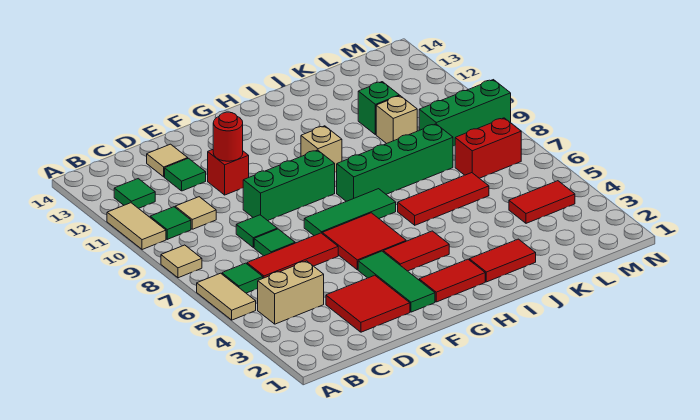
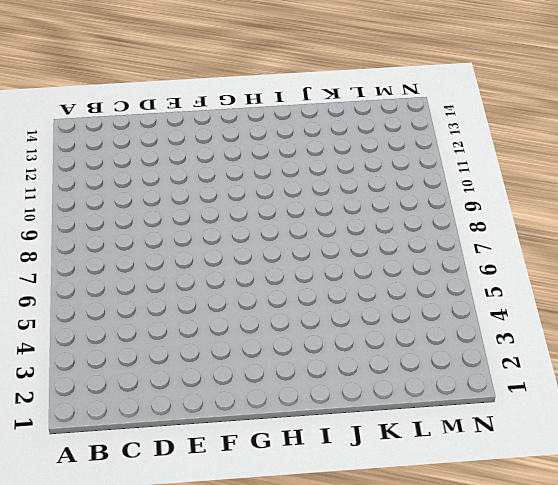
none -> tan tile A5:A6 level 1
none -> tan tile A8 level 1
none -> tan tile A10:A11 level 1
none -> tan brick B4:C4 level 1

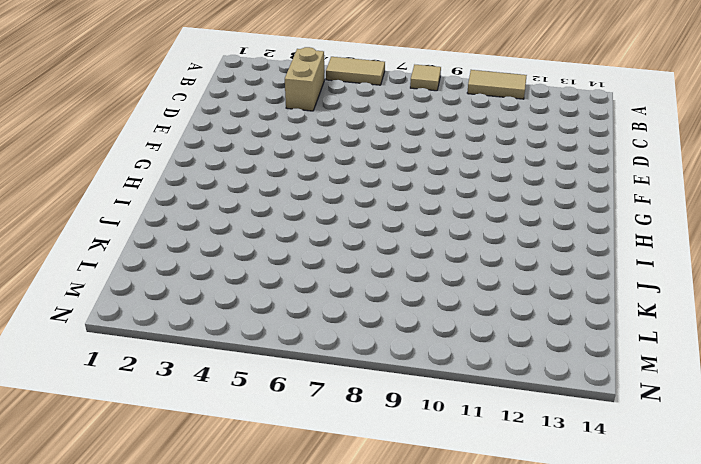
none -> green tile B6 level 1
none -> green tile B10 level 1
none -> green tile B12 level 1
none -> red tile C6:E6 level 1

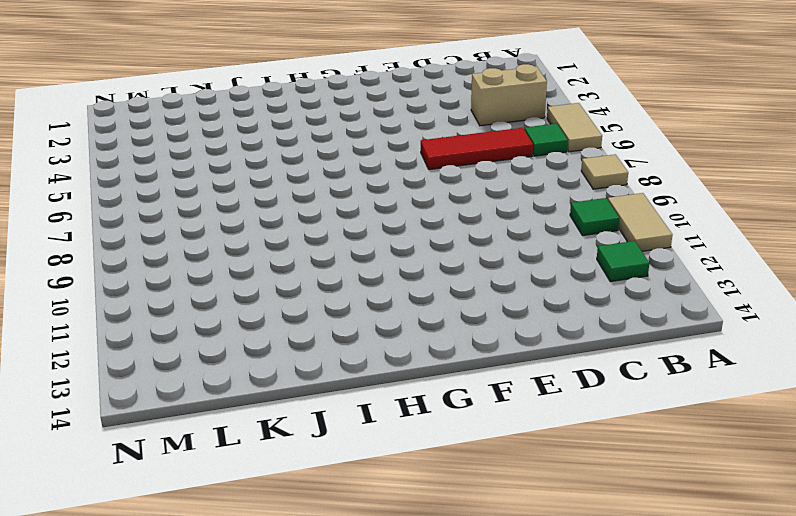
none -> tan tile C10 level 1
none -> red tile D2:E3 level 1
none -> green tile D7 level 1
none -> green tile D8 level 1

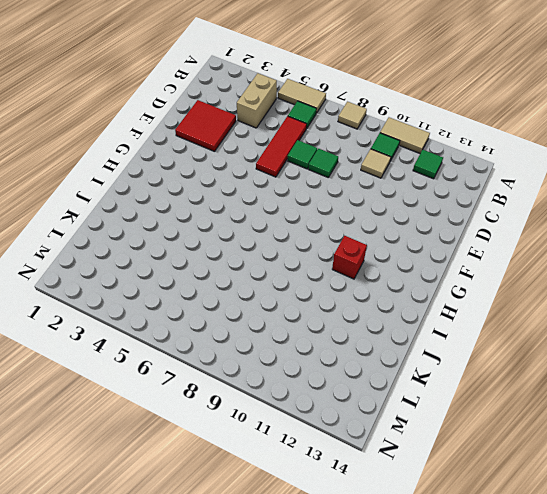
red brick H11 level 1 -> red brick E11 level 1
none -> green tile D12 level 1
none -> tan tile D13 level 1
none -> green brick E9:G9 level 1
none -> green tile F2:F4 level 1

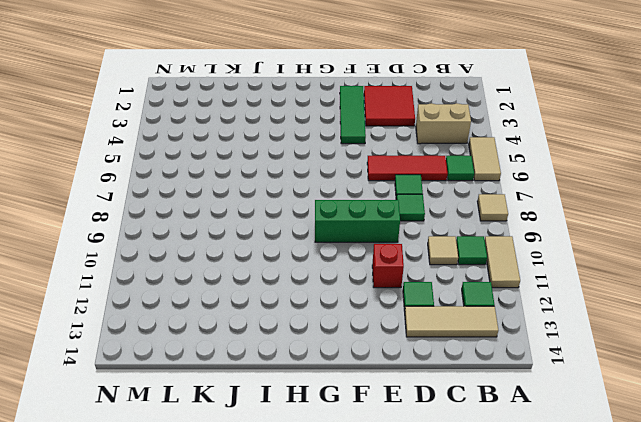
tan tile B13:D13 level 1 -> tan tile D13 level 1
none -> red tile F5:G6 level 1
none -> green tile F7:H7 level 1
none -> red tile G2:H2 level 1
none -> red tile G4:H4 level 1

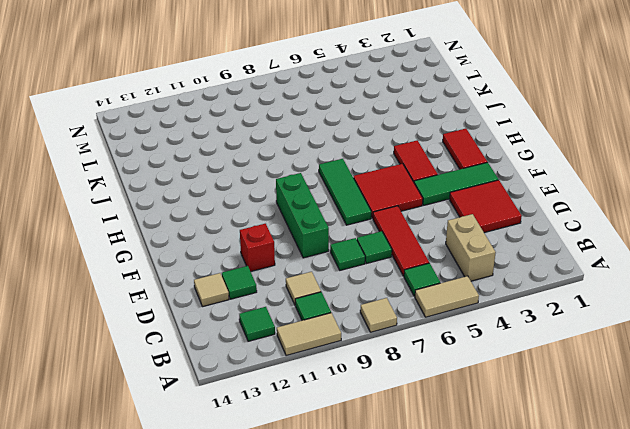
none -> green brick H8:K8 level 1
none -> tan brick H10 level 1
none -> red tile I2:J2 level 1
none -> red tile I6:K6 level 1

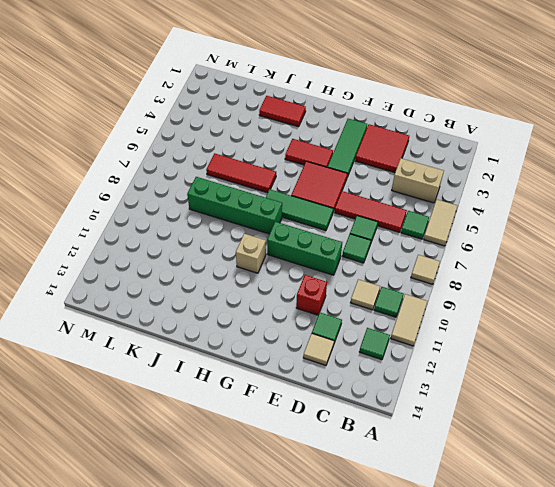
none -> red tile G2:H2 level 1
none -> tan brick K10 level 1
none -> green brick K11 level 1
none -> red tile L4:M4 level 1

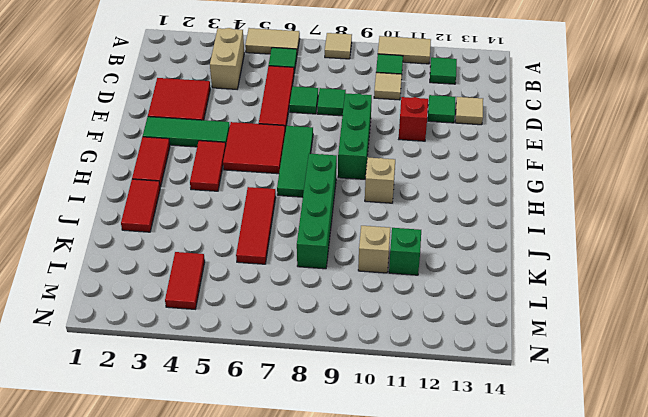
none -> red brick L7:M7 level 1
none -> green brick L9:N9 level 1
none -> red round brick E11 level 2

